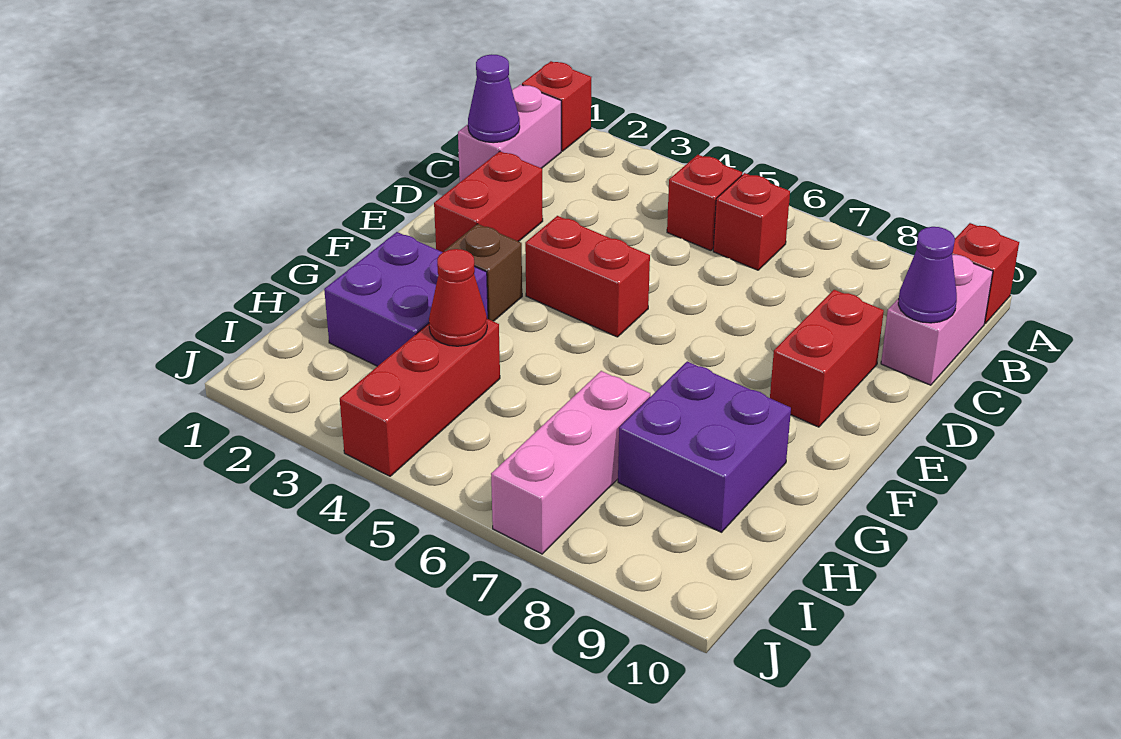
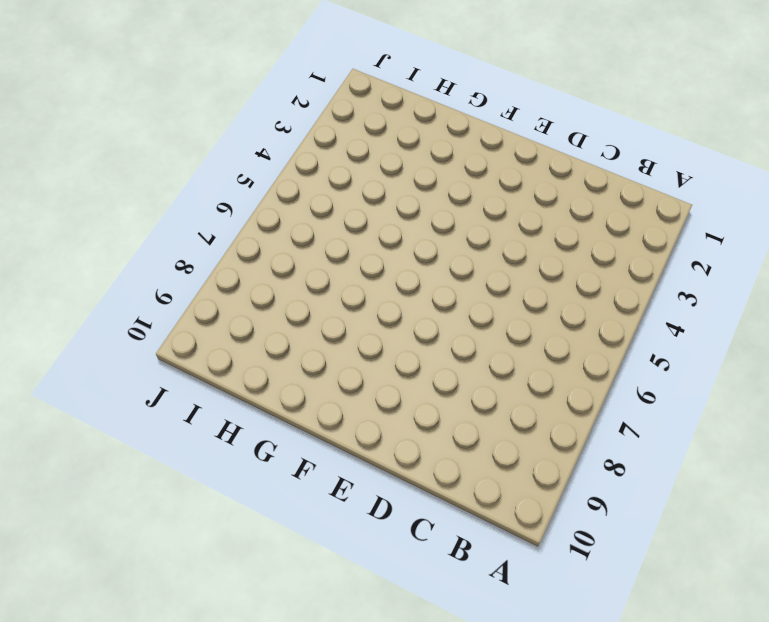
none -> red brick A1 level 1
none -> red brick A10 level 1
none -> pink brick B1:C1 level 1

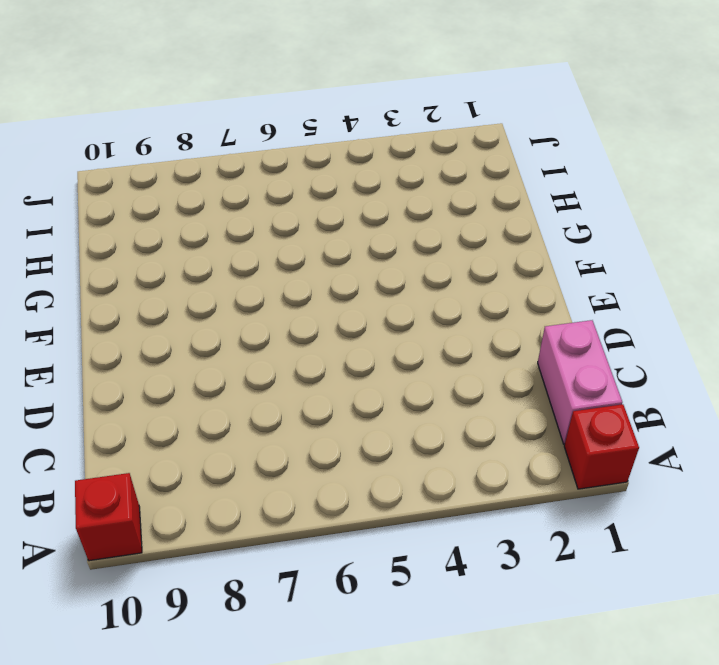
none -> red brick B5 level 1
none -> red brick B6 level 1
none -> pink brick B10:C10 level 1

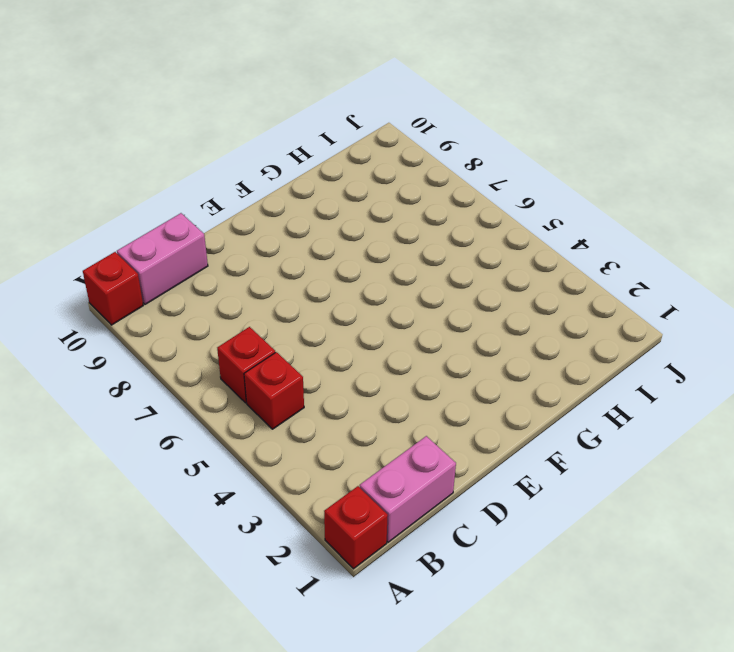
none -> red brick D2:E2 level 1
none -> red brick D9:E9 level 1
none -> red brick E4:E5 level 1

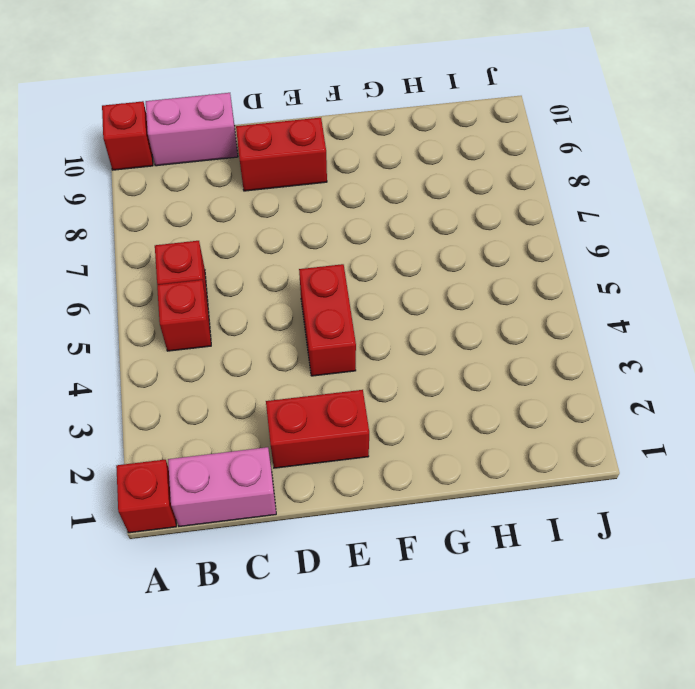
none -> brown brick F3 level 1
none -> purple brick G2:H3 level 1
none -> purple brick G8:H9 level 1

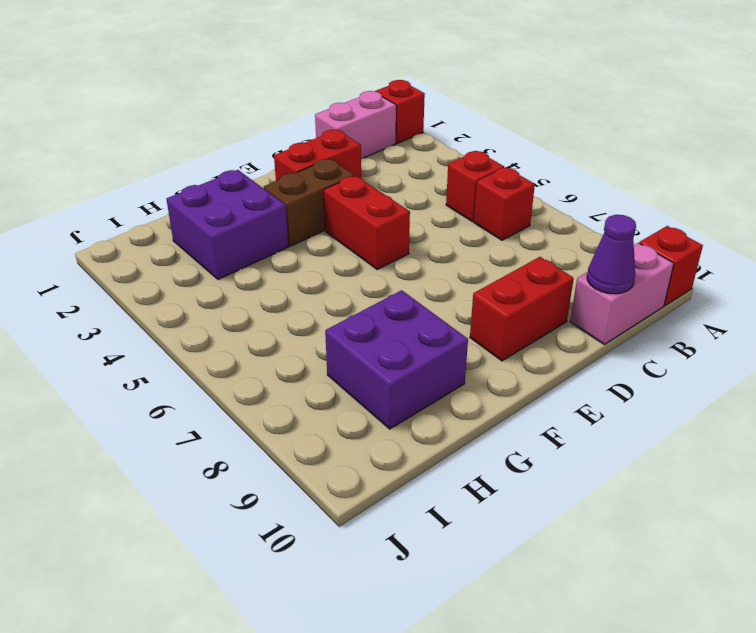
brown brick E3:F3 level 1 -> brown brick F3 level 1
none -> red brick H4:J4 level 1
none -> pink brick H7:J7 level 1
none -> purple cone C1 level 2

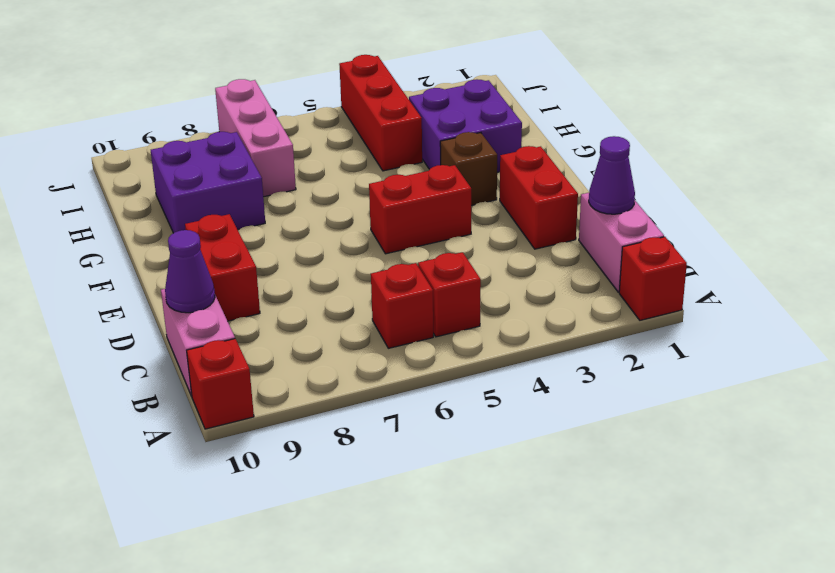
none -> red cone H4 level 2

